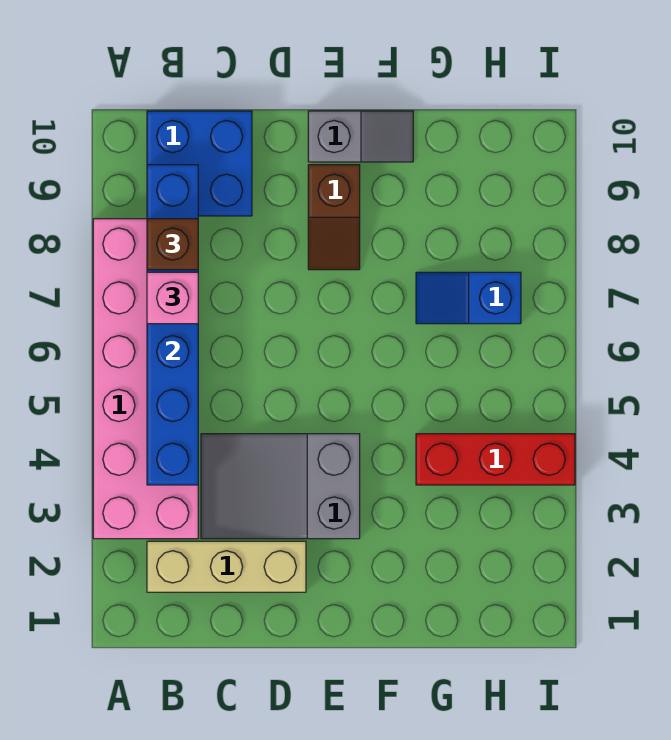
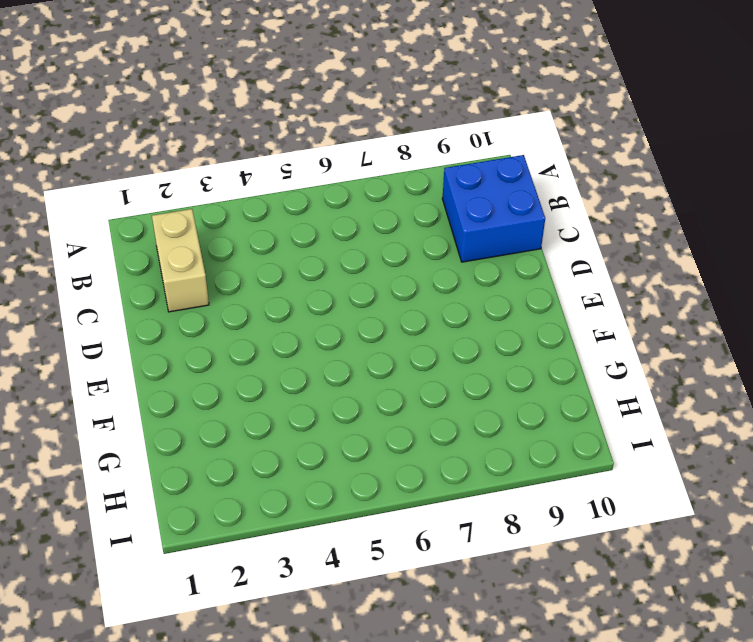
tan brick B2:C2 level 1 -> tan brick B2:D2 level 1
none -> pink brick A3:B8 level 1
none -> grey slope C3:E4 level 1 top E

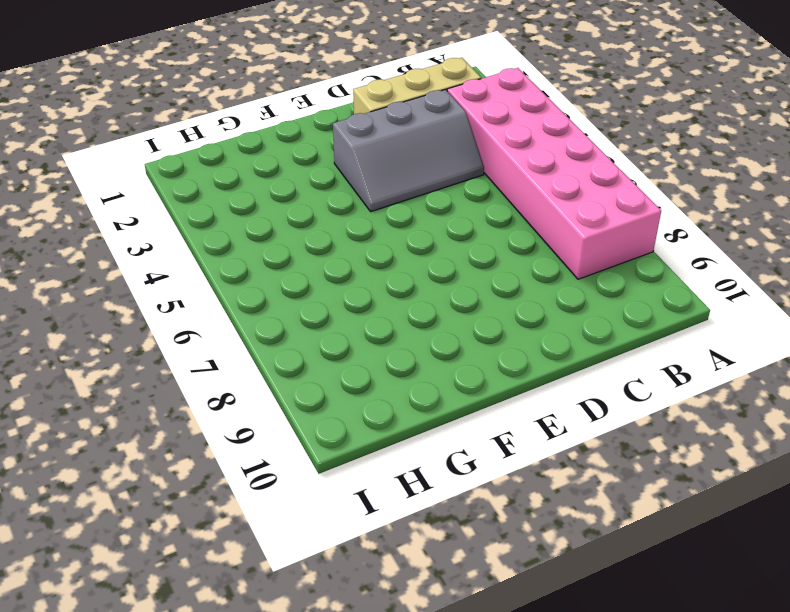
grey slope C3:E4 level 1 top 3 -> grey slope C3:E4 level 1 top E
none -> blue brick B9:C10 level 1
none -> brown slope E8:E9 level 1 top 9

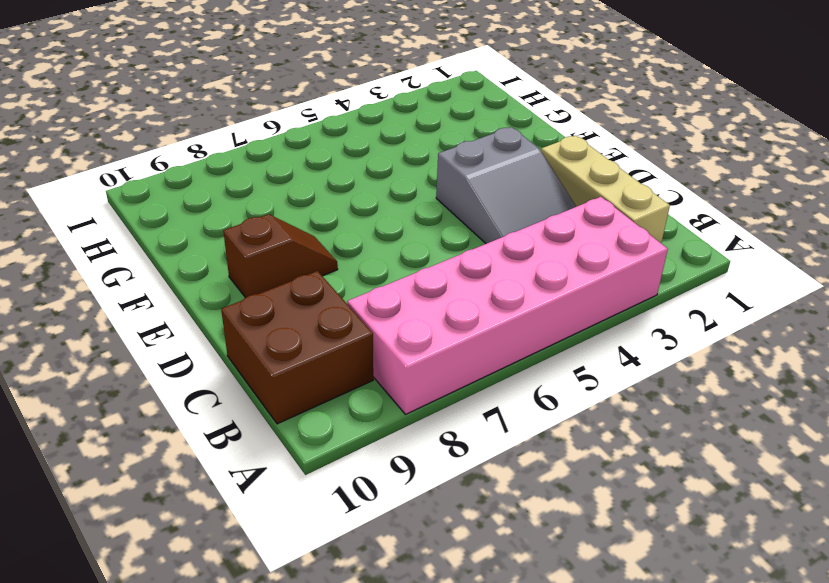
brown brick B9:C10 level 1 -> blue brick B9:C10 level 1
none -> grey slope E10:F10 level 1 top E
none -> red brick G4:I4 level 1

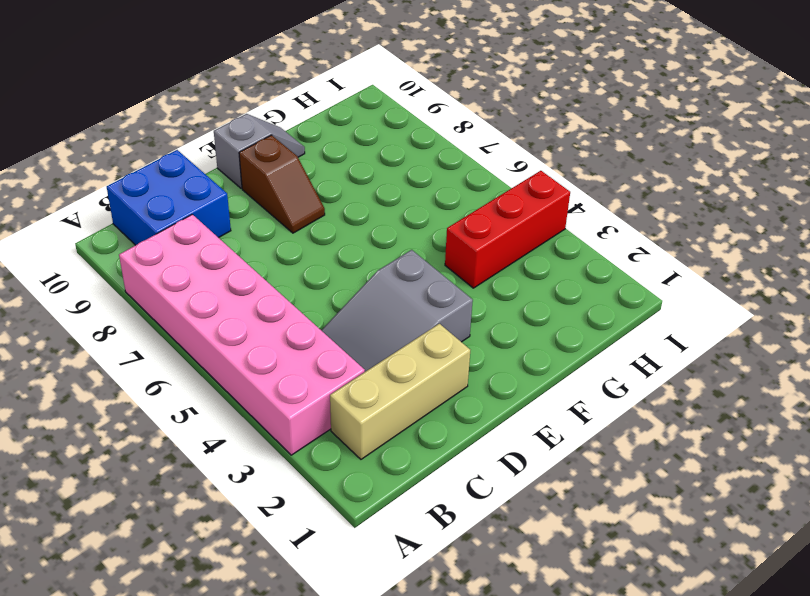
none -> blue slope G7:H7 level 1 top H
none -> blue brick B4:B9 level 2

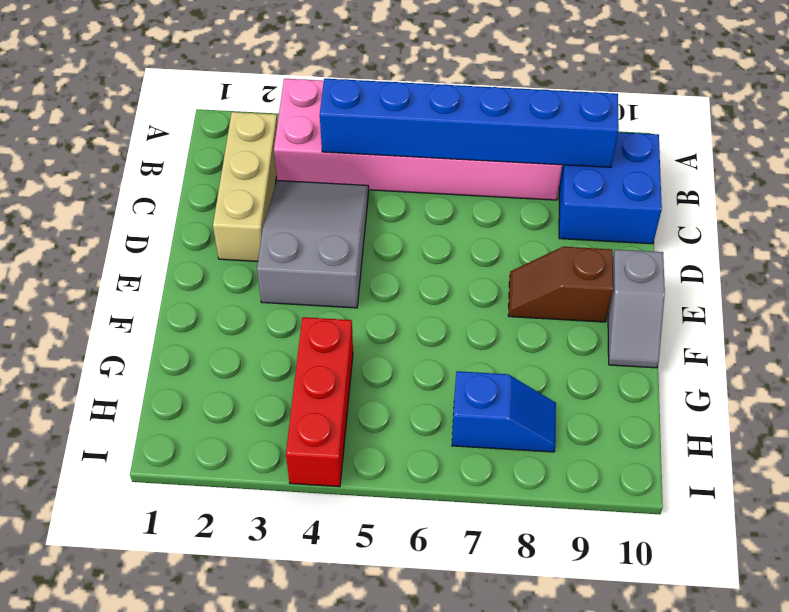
blue slope H7:H8 level 1 top 7 -> blue slope G7:H7 level 1 top H
none -> pink brick B7 level 3
none -> brown brick B8 level 3

